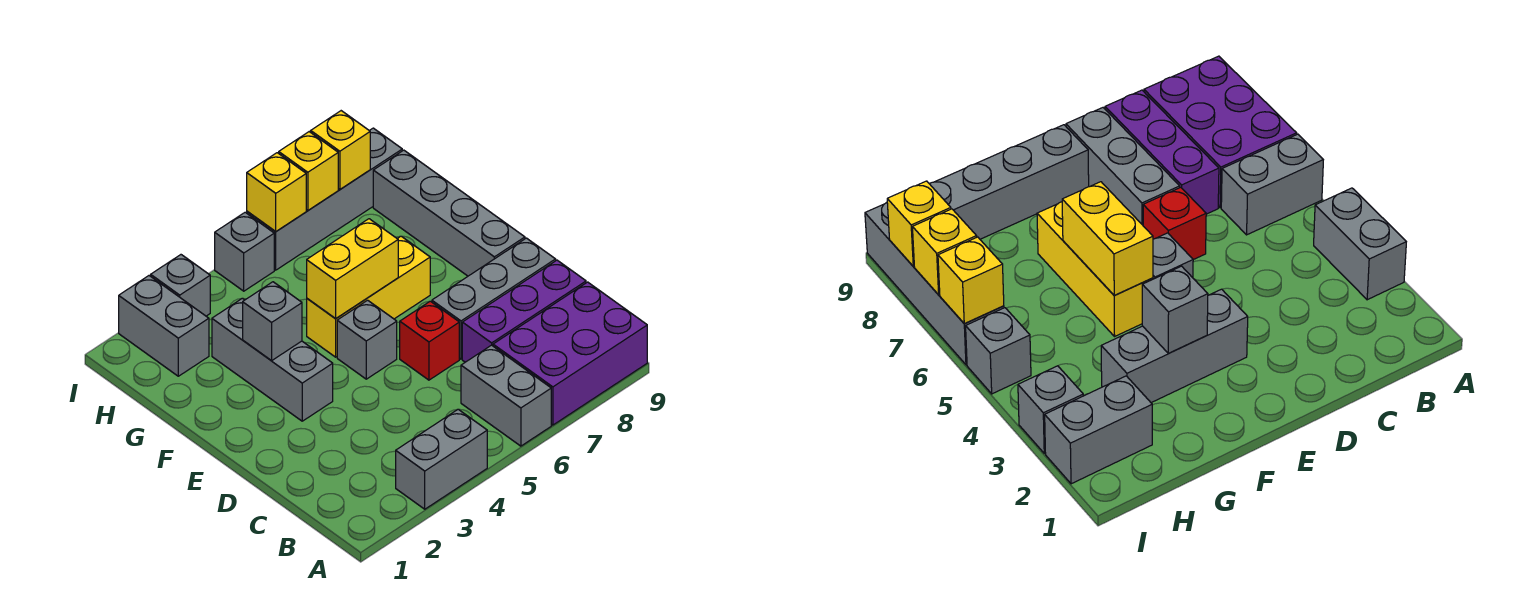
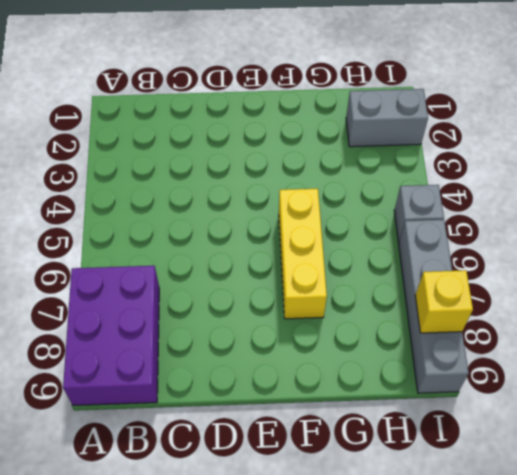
none -> grey brick A3:A4 level 1
none -> grey brick A6:B6 level 1
none -> purple brick C7:C9 level 1

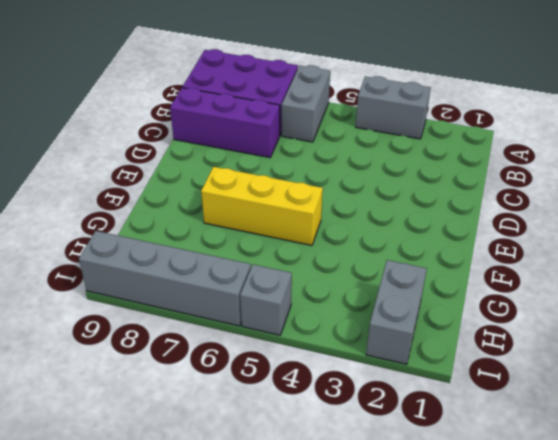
none -> red brick D6 level 1
none -> grey brick D7:D9 level 1
none -> grey brick E3:G3 level 1

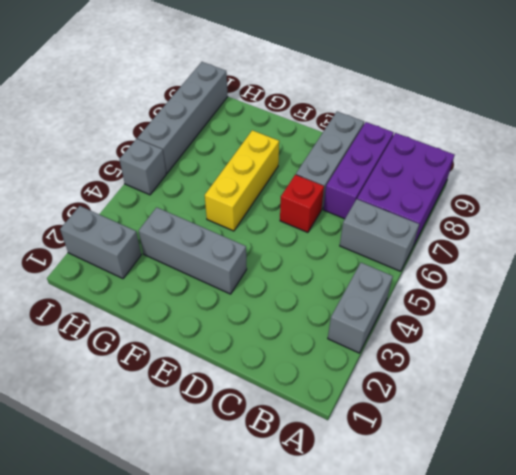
none -> grey brick E5 level 1
none -> grey brick E9:H9 level 1
none -> grey brick I3 level 1

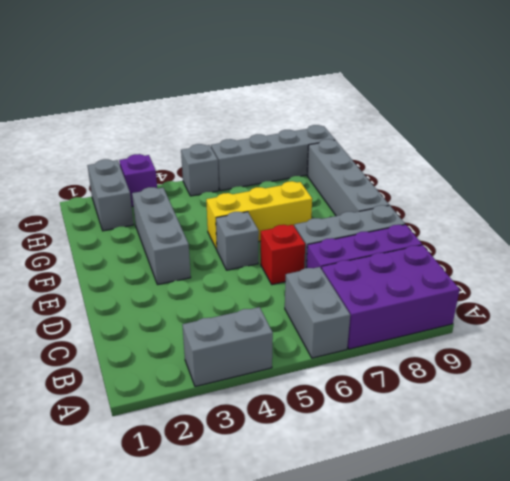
purple brick I3 level 1 -> grey brick I3 level 1
none -> grey brick F3 level 2
none -> yellow brick F5:F6 level 2
none -> yellow brick I6 level 2

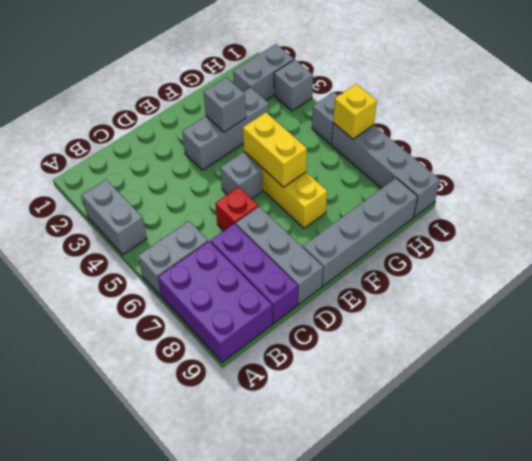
none -> yellow brick I7 level 2
none -> yellow brick I8 level 2

